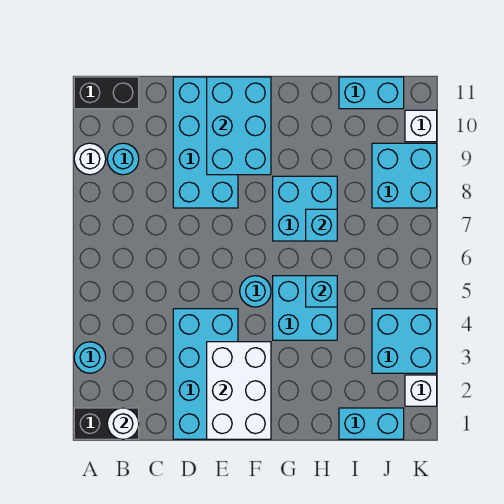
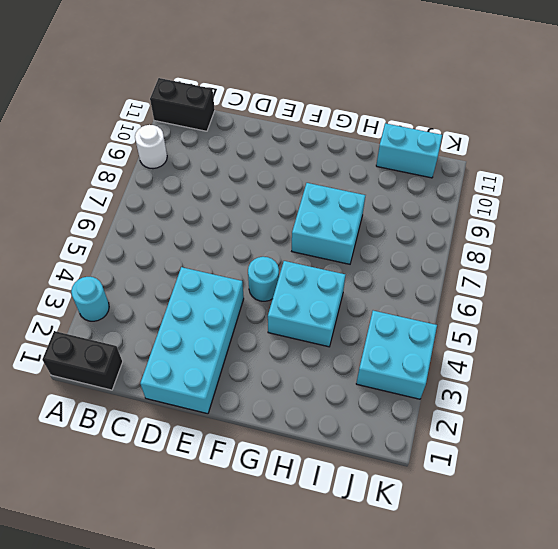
none -> cyan round brick B9 level 1
none -> cyan brick D8:E11 level 1
none -> cyan brick I1:J1 level 1

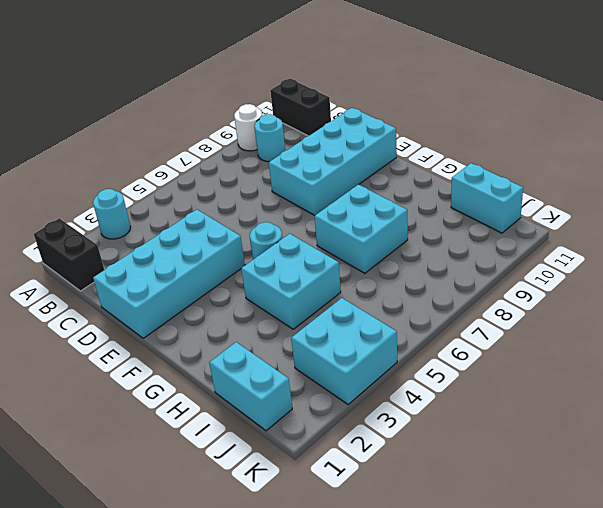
none -> cyan brick J8:K9 level 1
none -> white brick K2 level 1
none -> white brick K10 level 1

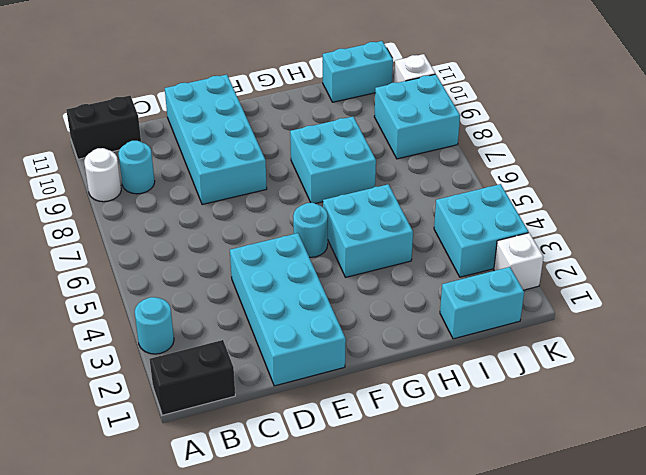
none -> white round brick B1 level 2
none -> white brick E1:F3 level 2
none -> cyan brick E9:F11 level 2

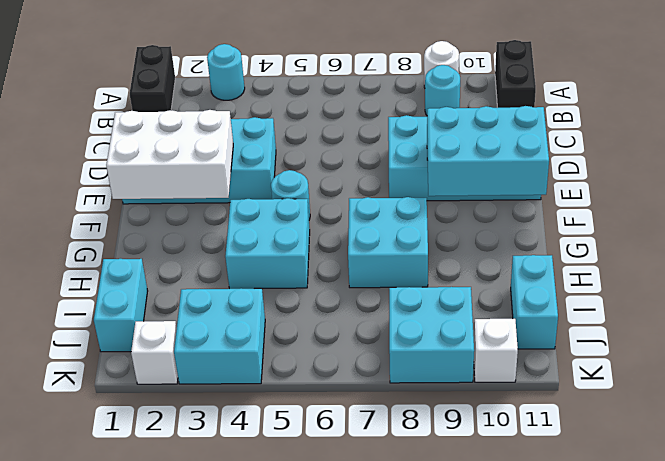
none -> white round brick B1 level 2
none -> cyan brick H5 level 2
none -> cyan brick H7 level 2

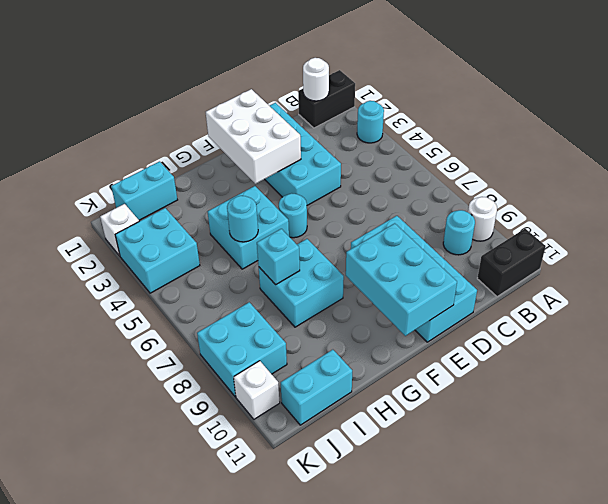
cyan round brick H5 level 2 -> cyan brick H5 level 2

